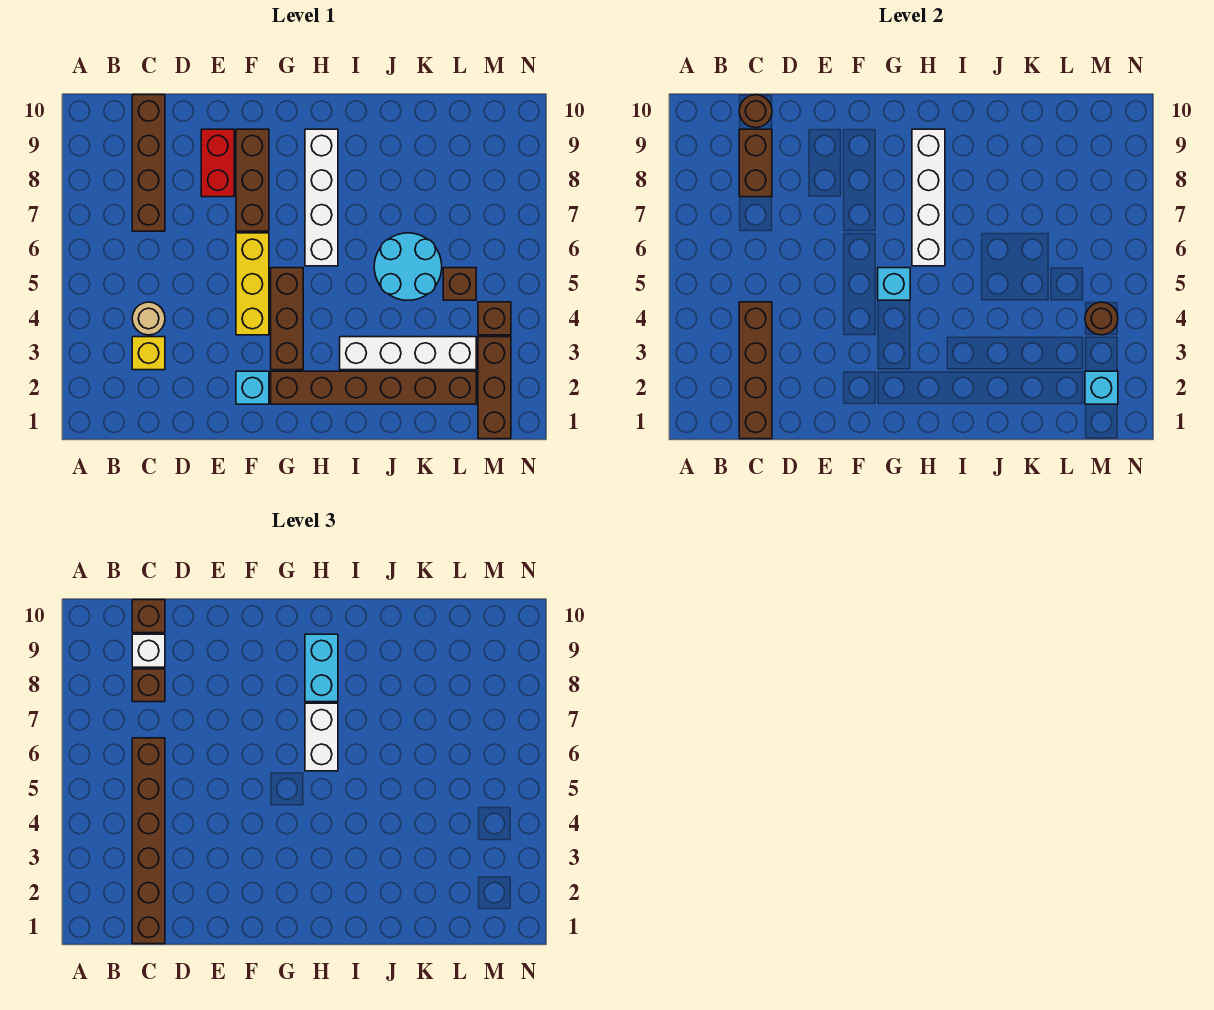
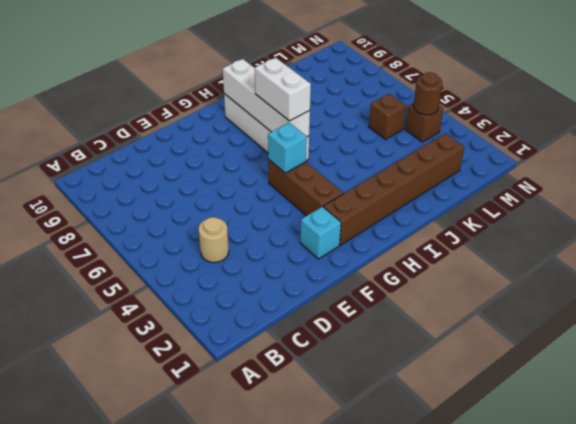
none -> yellow brick C3 level 1
none -> brown brick C7:C10 level 1
none -> red brick E8:E9 level 1

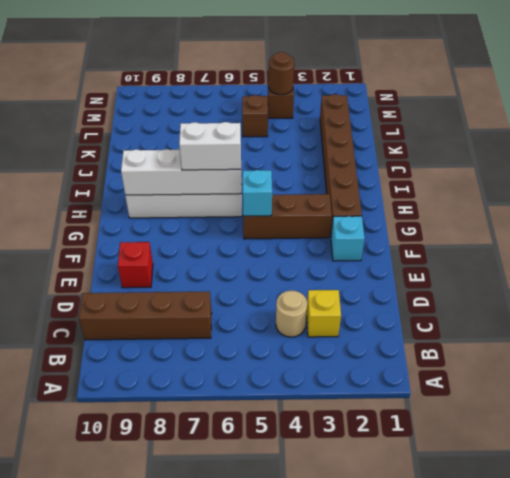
red brick E9 level 1 -> red brick E8:E9 level 1
none -> yellow brick F4:F6 level 1
none -> brown brick F7:F9 level 1
none -> white brick I3:L3 level 1

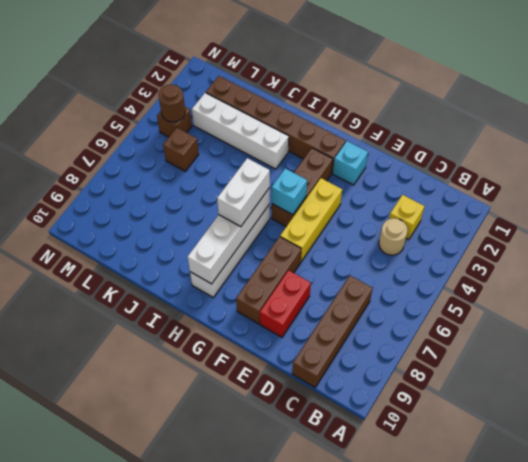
none -> cyan round brick J5:K6 level 1
none -> brown brick M1:M3 level 1
none -> brown brick C1:C4 level 2

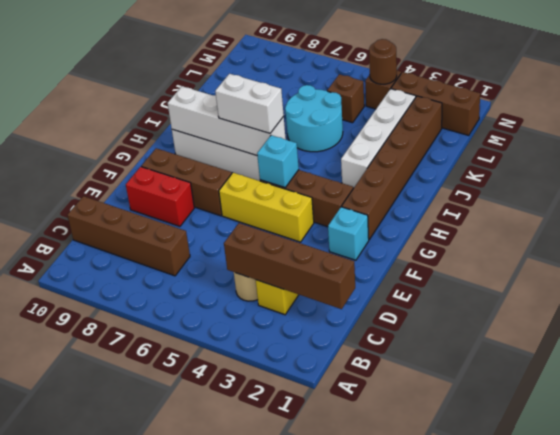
none -> brown brick C8:C9 level 2
none -> brown round brick C10 level 2
none -> cyan brick M2 level 2

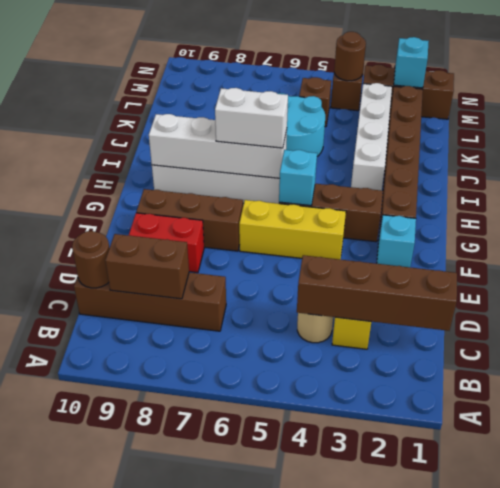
none -> brown brick C1:C6 level 3
none -> brown brick C8 level 3
none -> white brick C9 level 3

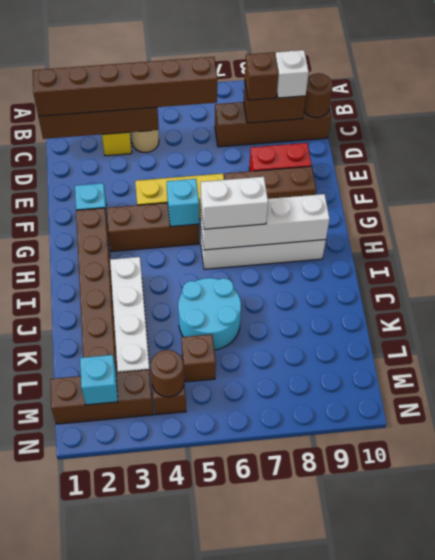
none -> brown brick C10 level 3
none -> cyan brick H8:H9 level 3

